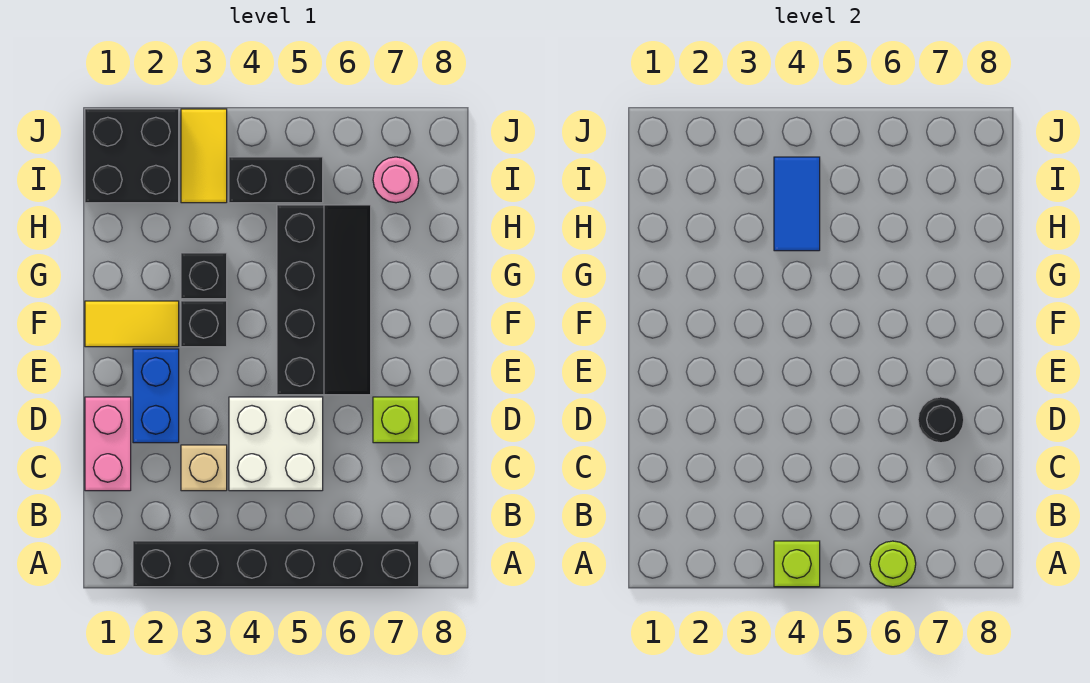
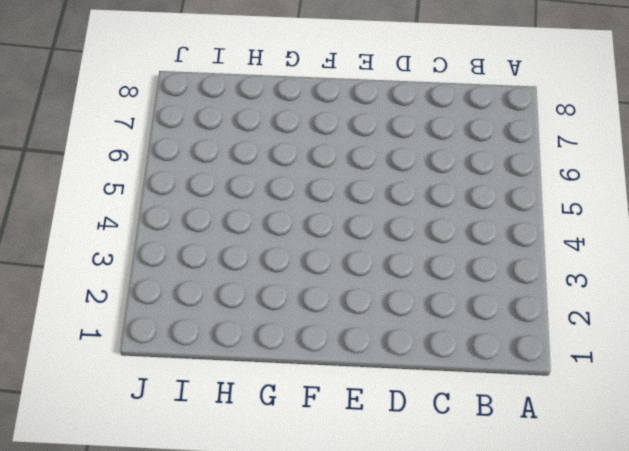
none -> black brick A2:A7 level 1
none -> pink brick C1:D1 level 1
none -> tan brick C3 level 1

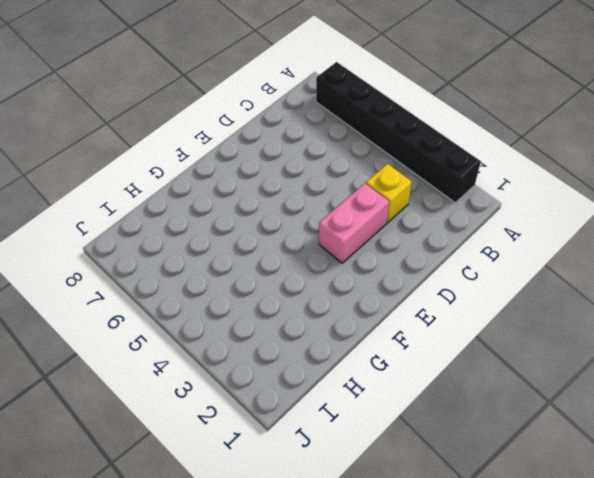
yellow brick C3 level 1 -> tan brick C3 level 1
pink brick D3:E3 level 1 -> pink brick C1:D1 level 1
none -> white brick C4:D5 level 1
none -> blue brick D2:E2 level 1
none -> lime brick D7 level 1

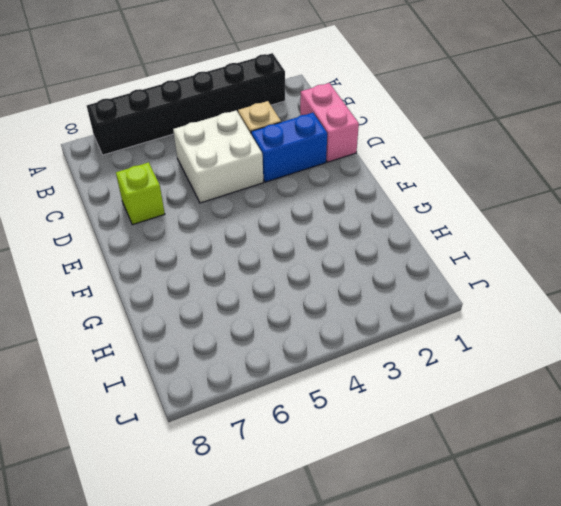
blue brick D2:D3 level 1 -> blue brick D2:E2 level 1
none -> black slope E5:H6 level 1 top 5
none -> yellow tile F1:F2 level 1
none -> black brick F3 level 1

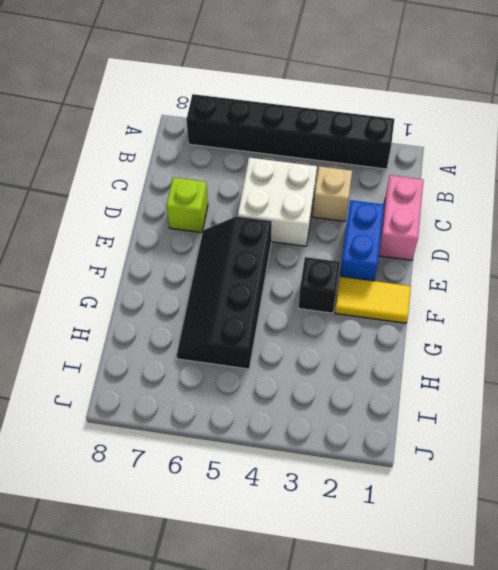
none -> black brick G3 level 1
none -> black brick I1:J2 level 1
none -> yellow tile I3:J3 level 1

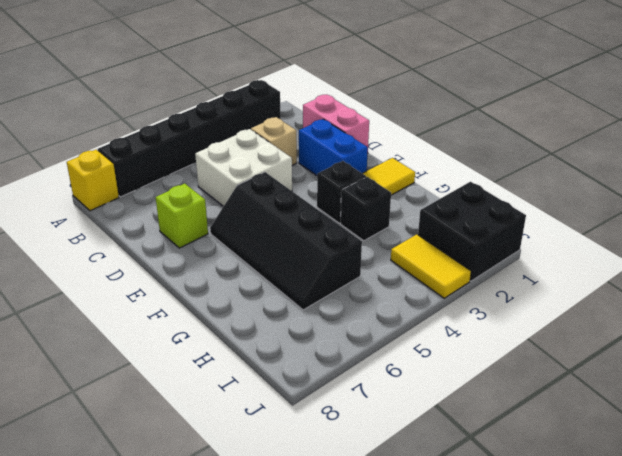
yellow brick A8 level 1 -> none
none -> black brick I4:I5 level 1
none -> pink round brick I7 level 1
none -> lime brick A4 level 2

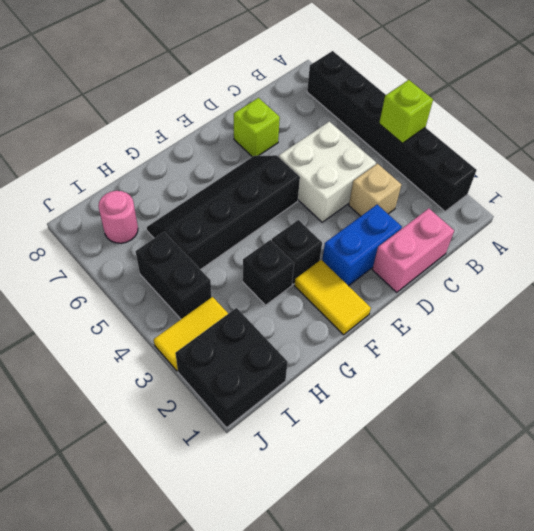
none -> lime round brick A6 level 2
none -> black round brick D7 level 2
none -> blue tile H4:I4 level 2

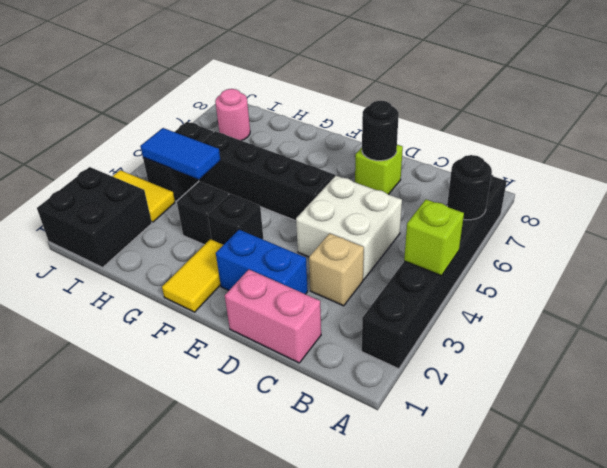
black round brick A6 level 2 -> lime round brick A6 level 2

